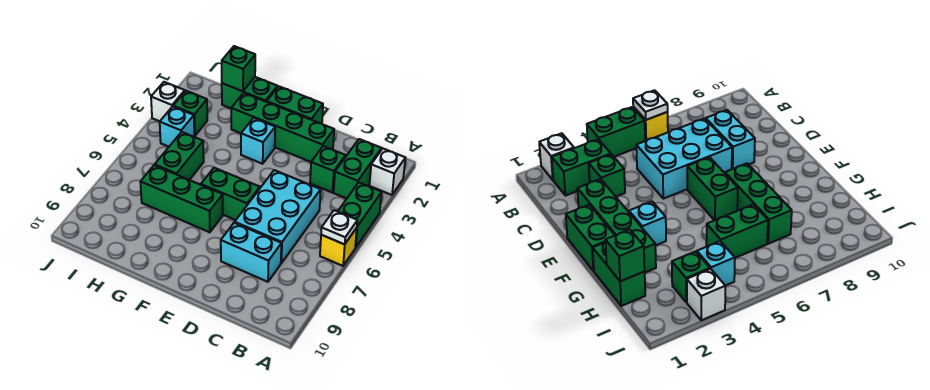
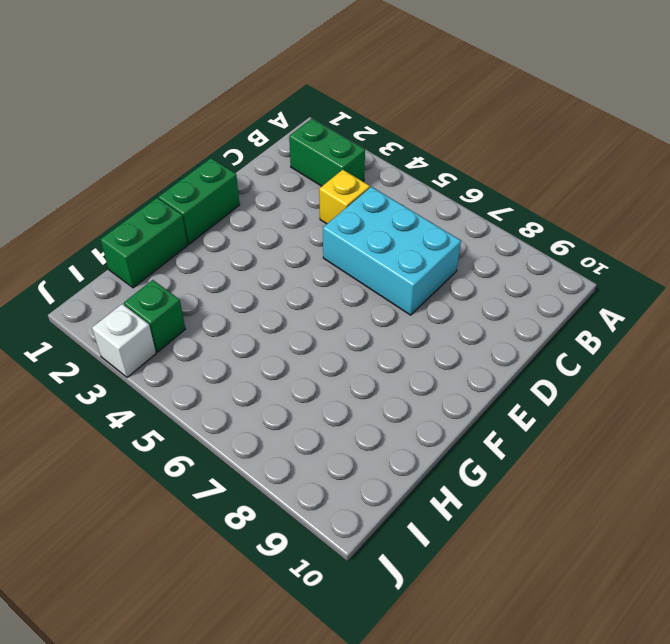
yellow brick C4 level 1 -> yellow brick A6 level 1
none -> white brick A2 level 1
none -> green brick A4:A5 level 1
none -> green brick C3 level 1

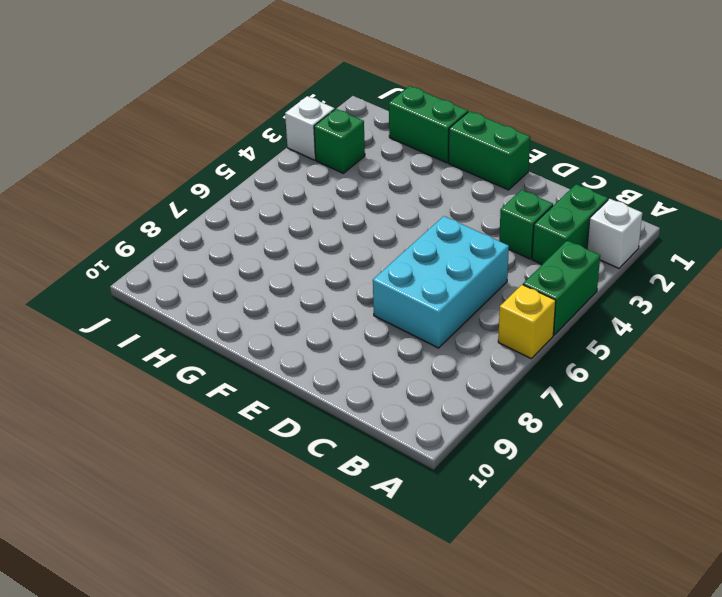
none -> cyan brick C8:D8 level 1
none -> green brick D2:G2 level 1
none -> green brick E6:F6 level 1

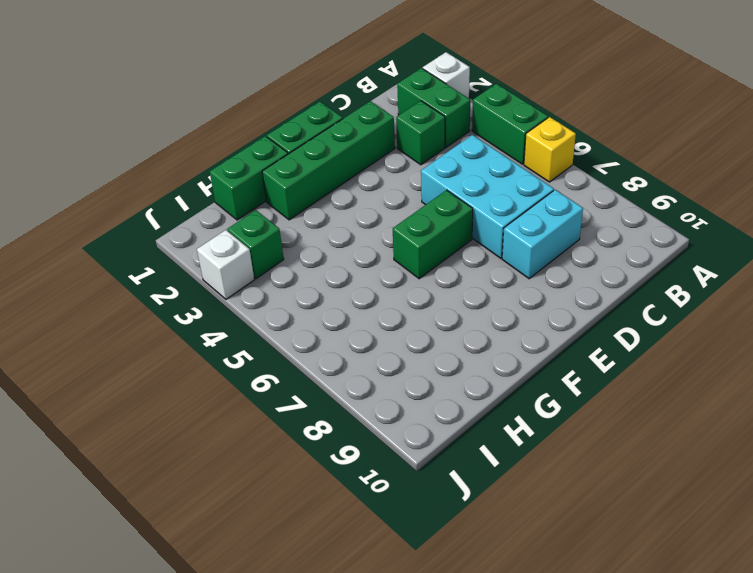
none -> cyan brick F3 level 1
none -> green brick F7:H7 level 1
none -> green brick H5:H6 level 1

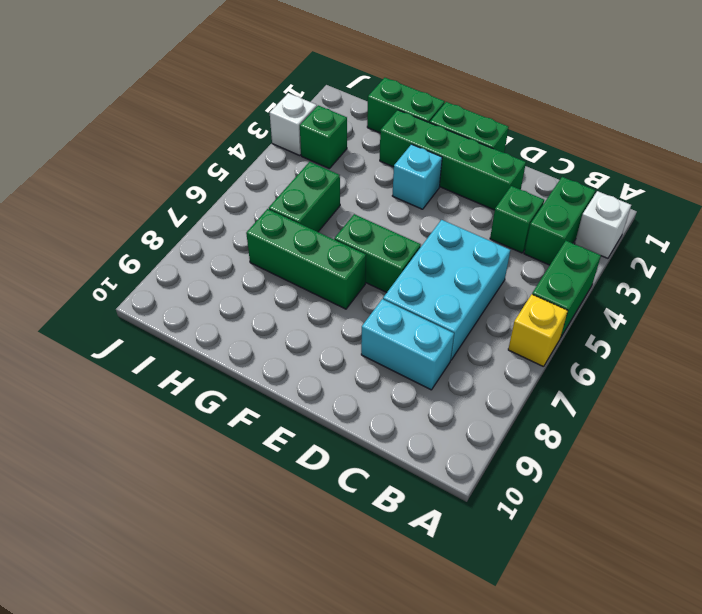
none -> cyan brick I4 level 1
none -> white plate A6 level 2
none -> green brick H1 level 2

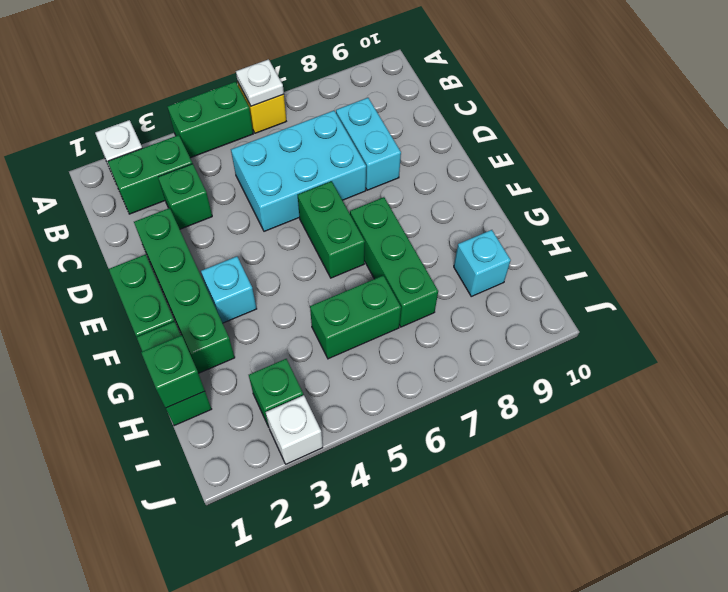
cyan brick H9 level 1 -> cyan brick I4 level 1

